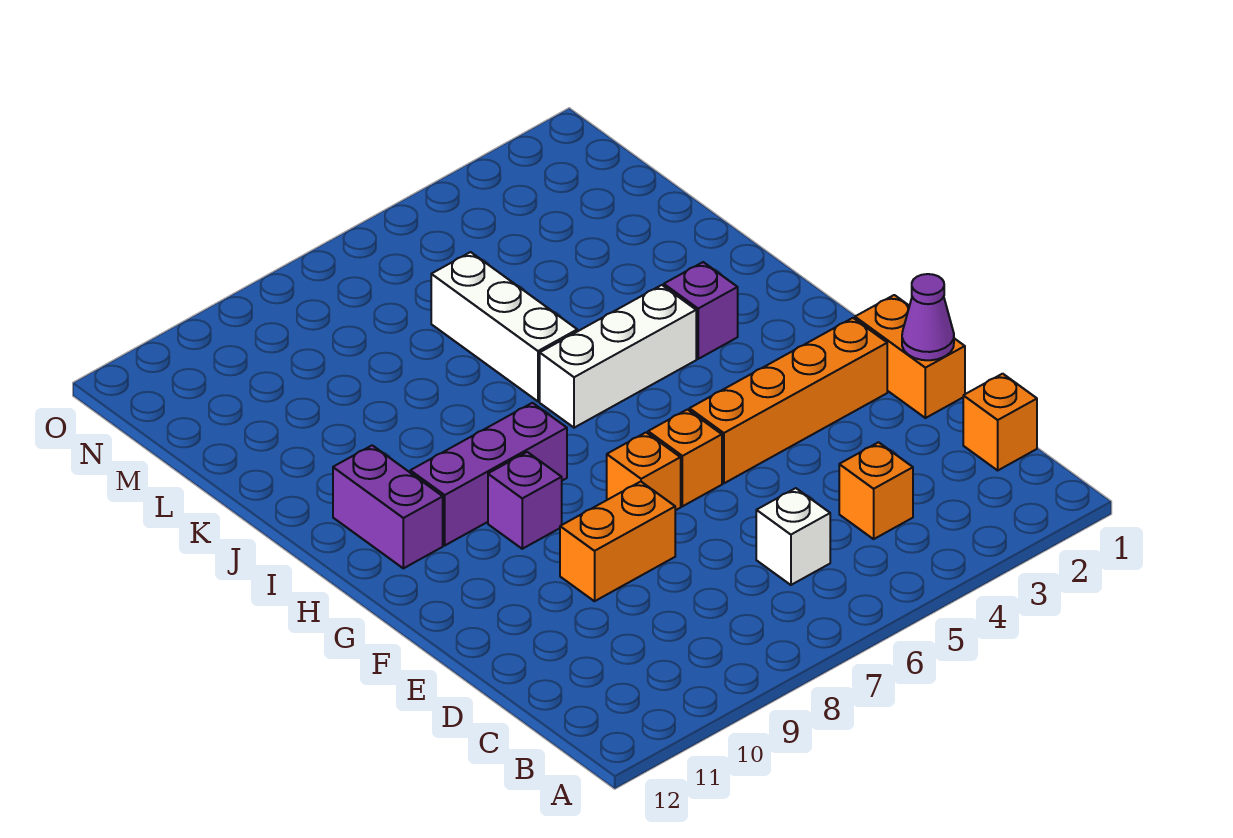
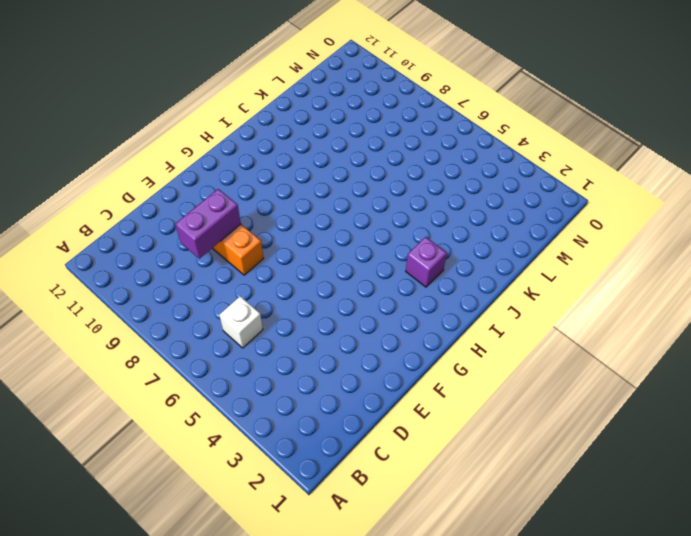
purple brick D9:E9 level 2 -> purple brick H11:I11 level 1
none -> orange brick C1 level 1
none -> orange brick C4 level 1
none -> orange brick E1:F1 level 1

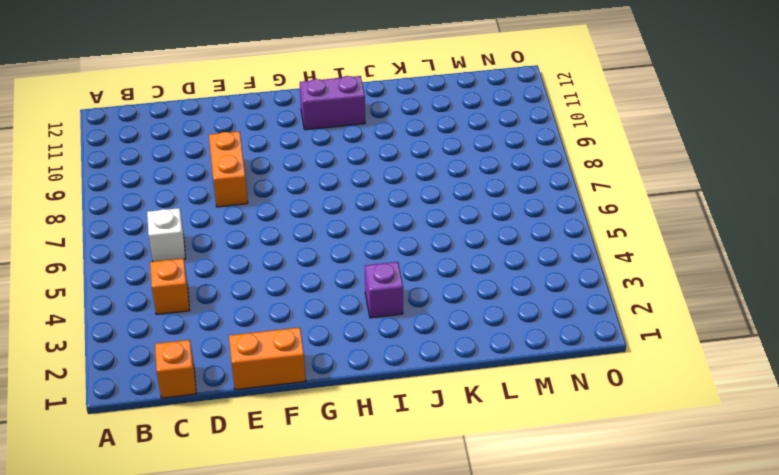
none -> orange brick F2:F5 level 1
none -> orange brick F6 level 1
none -> orange brick F7 level 1

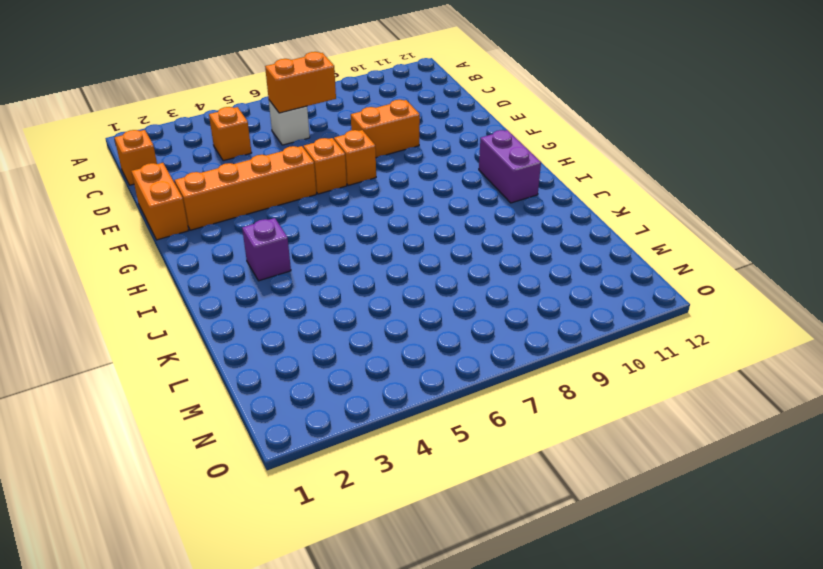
orange brick C6:C7 level 2 -> none
none -> purple brick G9 level 1
none -> purple brick H8:H10 level 1
none -> white brick I4:I6 level 1

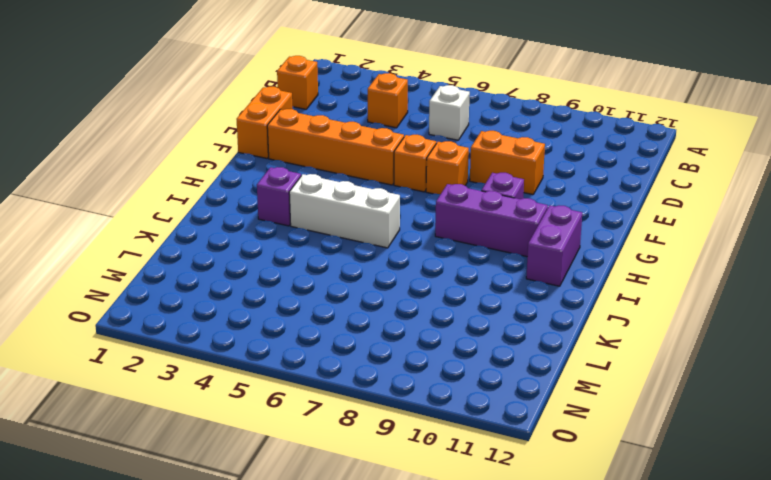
none -> white brick J6:L6 level 1
none -> purple cone E1 level 2

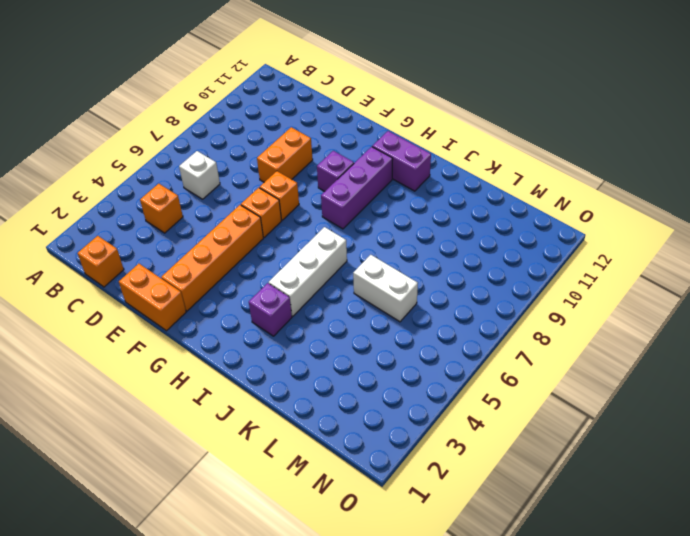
white brick K6:L6 level 1 -> white brick J6:L6 level 1
none -> purple cone E1 level 2

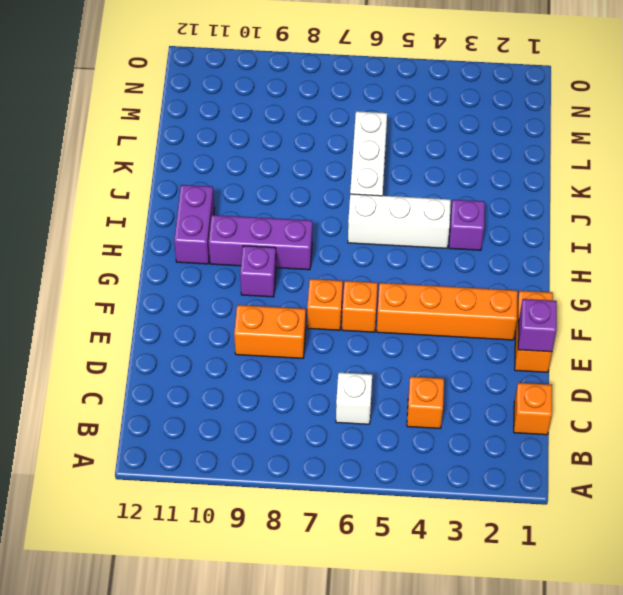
purple brick E1 level 2 -> purple cone E1 level 2

